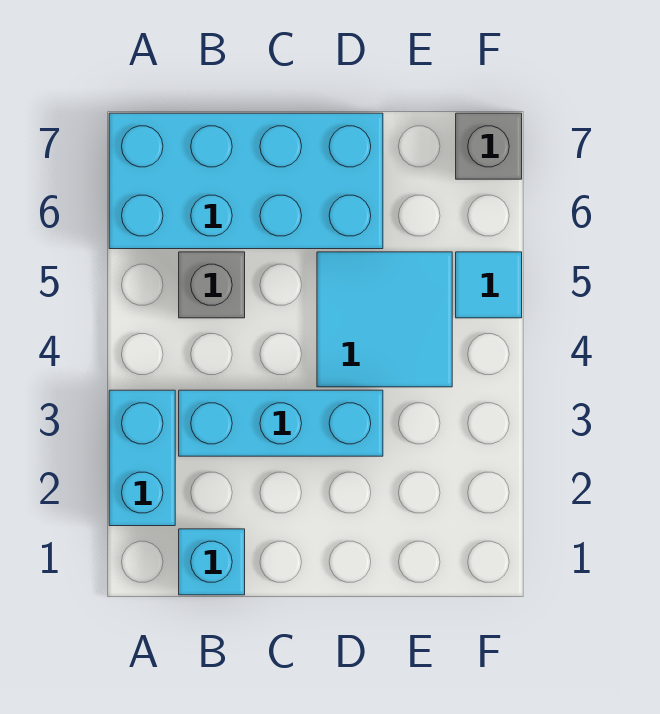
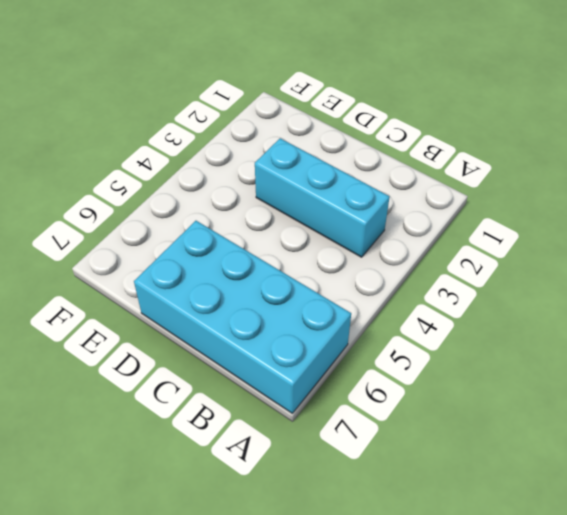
none -> cyan brick A2:A3 level 1
none -> cyan brick B1 level 1

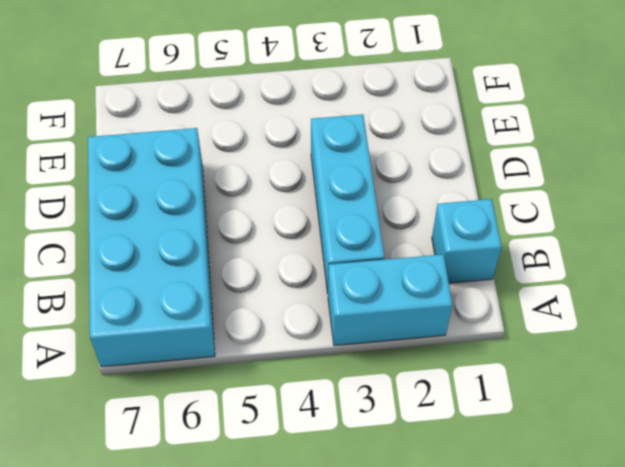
none -> grey brick B5 level 1
none -> cyan tile D4:E5 level 1

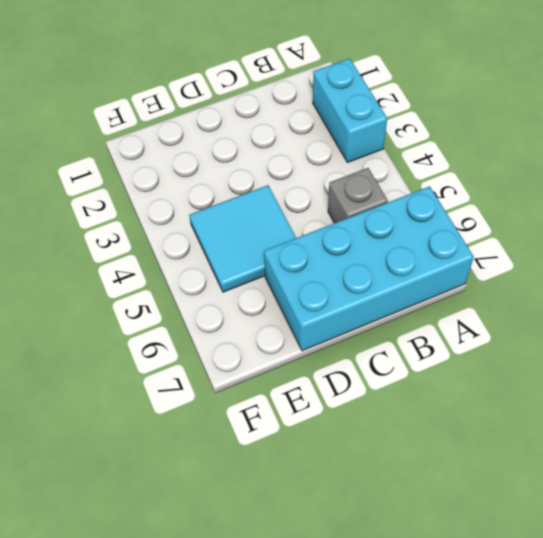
none -> cyan brick B1 level 1
none -> cyan brick B3:D3 level 1

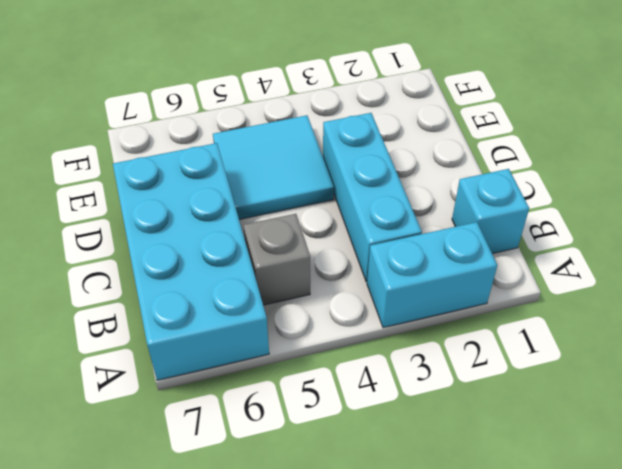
none -> cyan tile F5 level 1
none -> grey brick F7 level 1

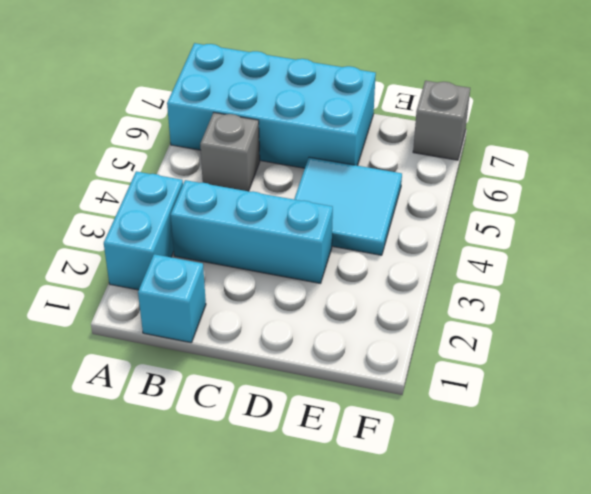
none -> cyan tile F5 level 1

